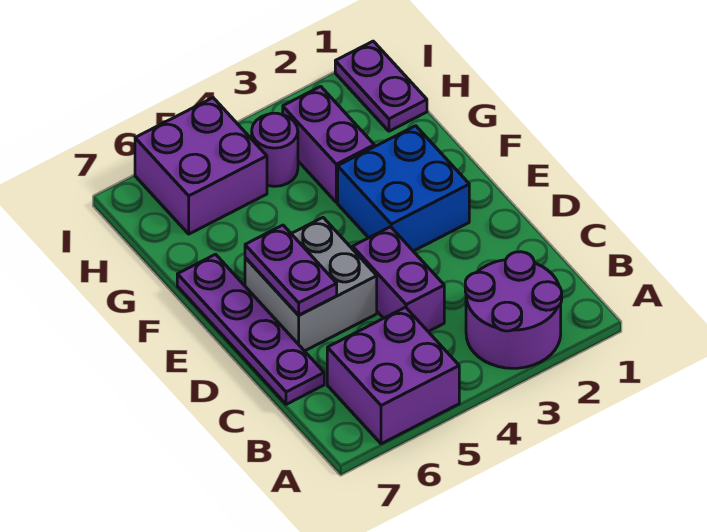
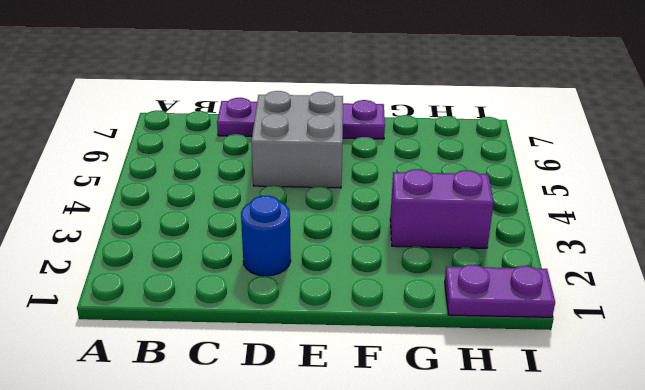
blue round brick D2 level 1 -> none
none -> purple round brick A2:B3 level 1
none -> purple brick A5:B6 level 1

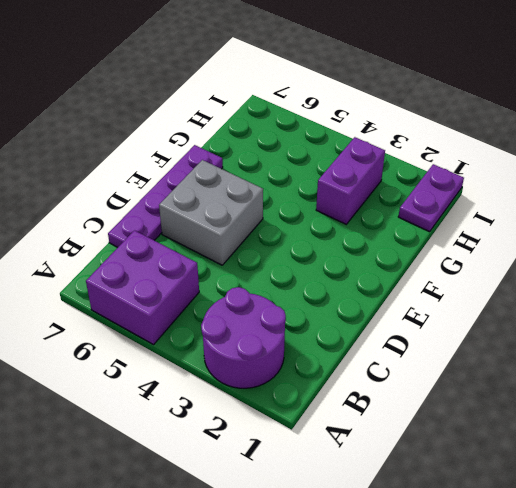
none -> purple brick C4:D4 level 1
none -> blue brick E2:F3 level 1

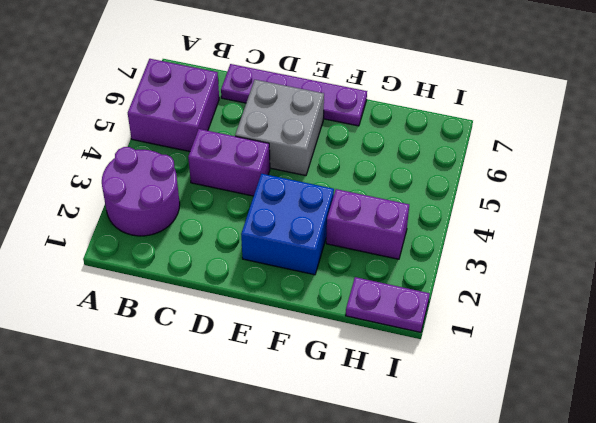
none -> purple round brick H4 level 1
none -> purple brick H5:I6 level 1

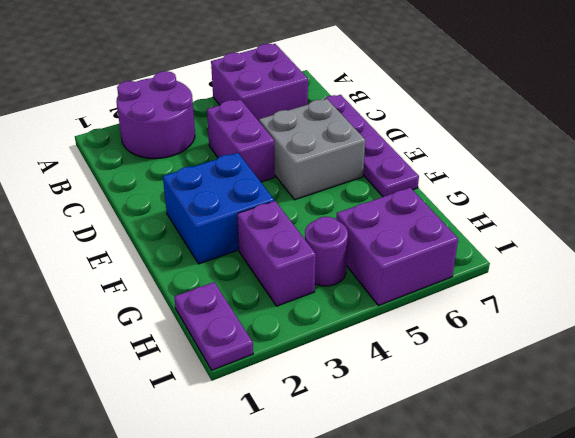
none -> purple plate D6:E6 level 2

